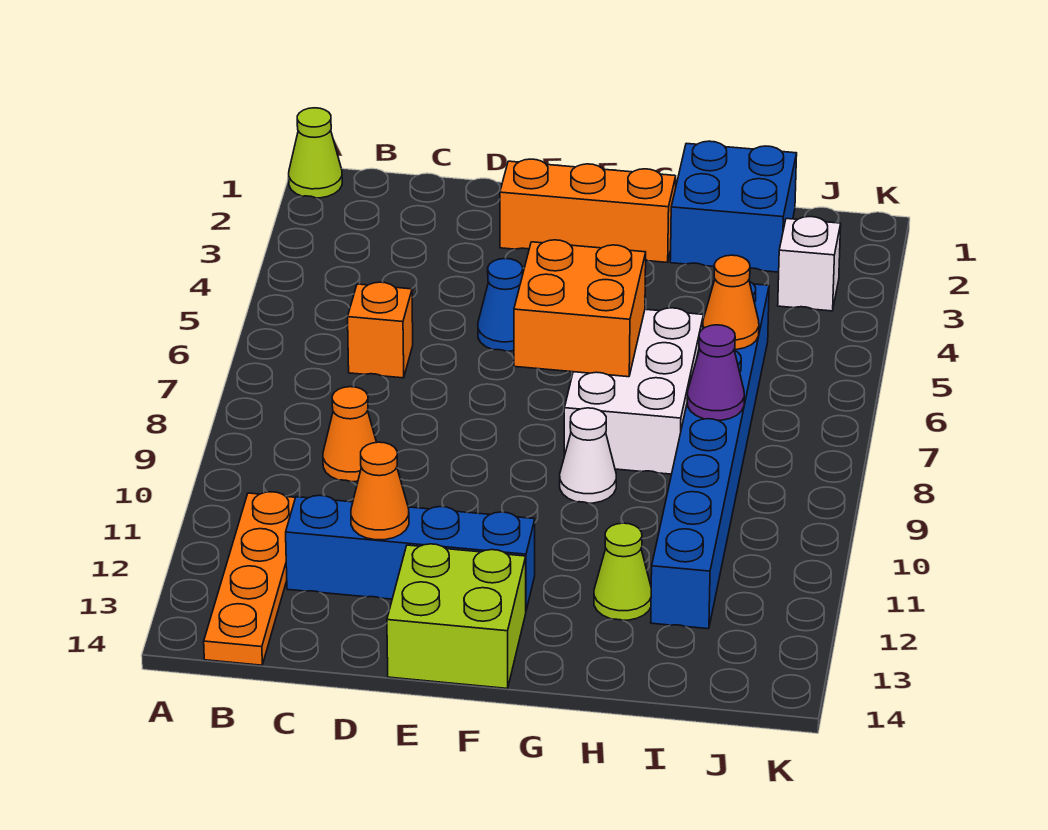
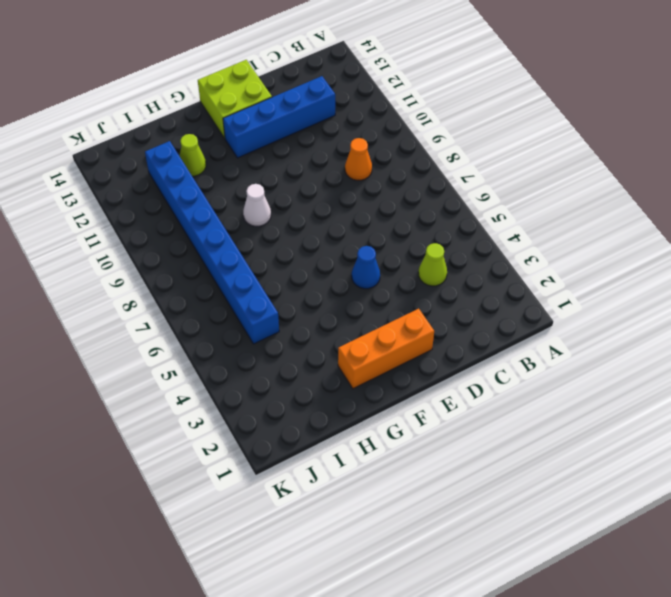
lime cone C4 level 1 -> lime cone A1 level 1
none -> orange plate B11:B14 level 1
none -> orange brick C6 level 1
none -> white brick G6:H8 level 1

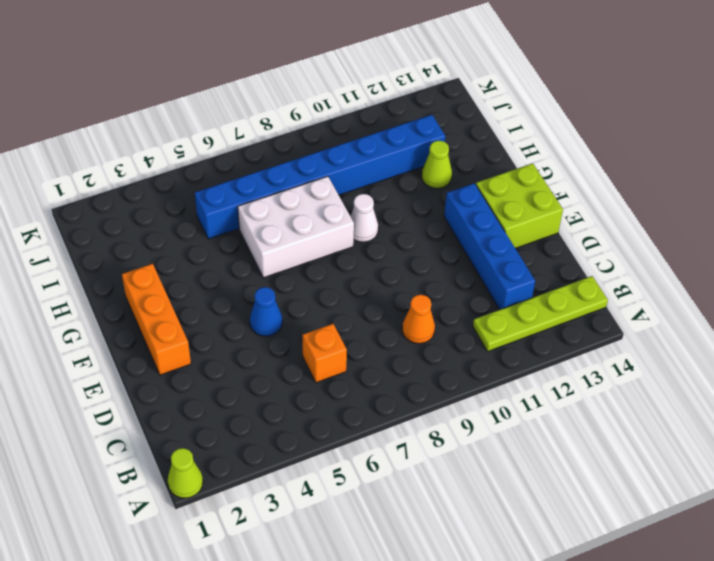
lime plate B11:B14 level 1 -> orange plate B11:B14 level 1
none -> blue brick H1:I2 level 1
none -> white brick J3 level 1
none -> orange cone D12 level 2

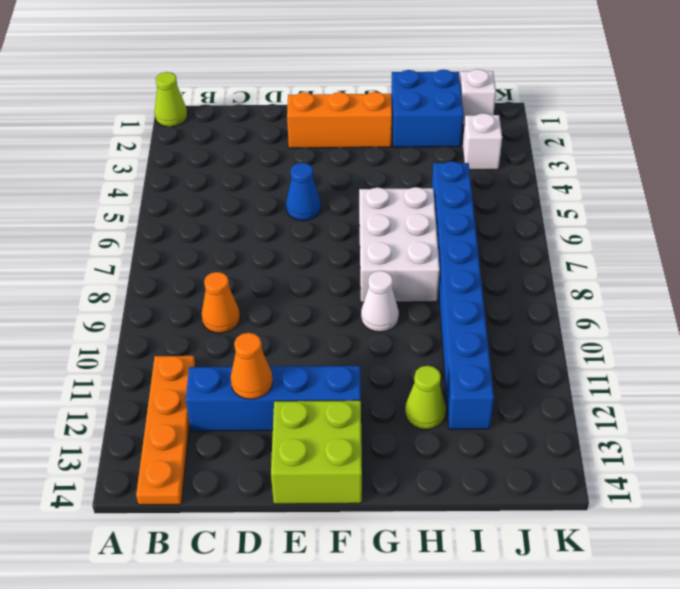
white brick J1 level 1 -> none
none -> orange brick C6 level 1
none -> orange brick F6:G7 level 2
none -> orange cone I6 level 2

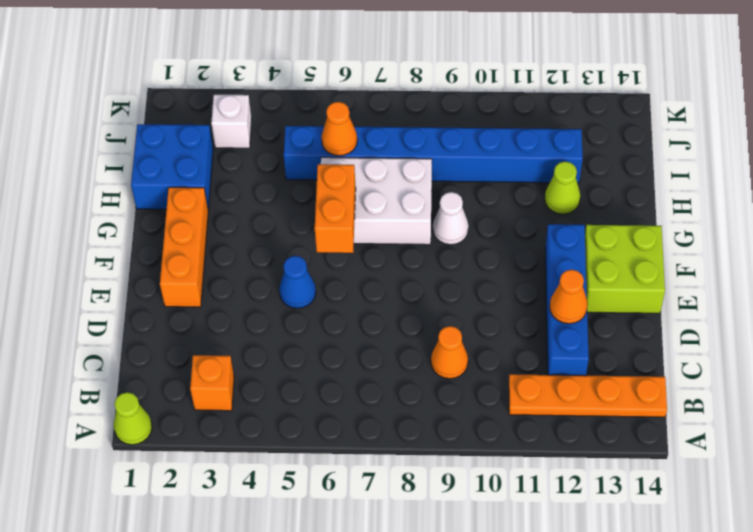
orange brick B3 level 1 -> orange brick C6 level 1
orange brick F6:G6 level 2 -> orange brick F6:G7 level 2
none -> purple cone I8 level 2

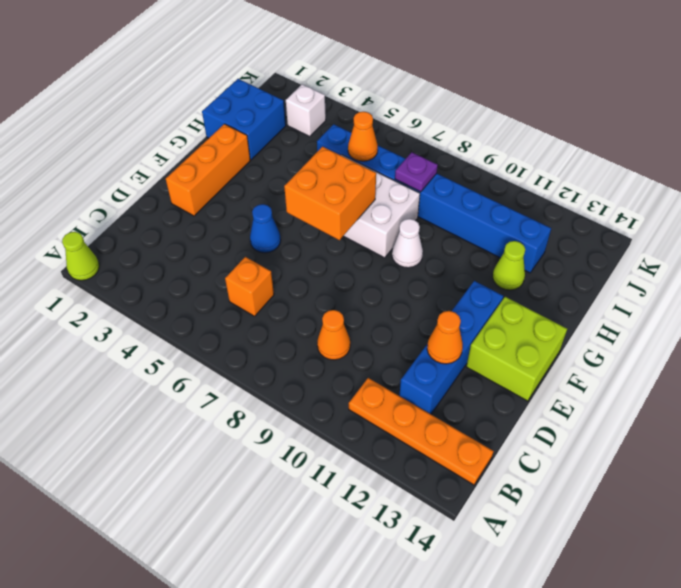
purple plate I8 level 2 -> purple cone I8 level 2

